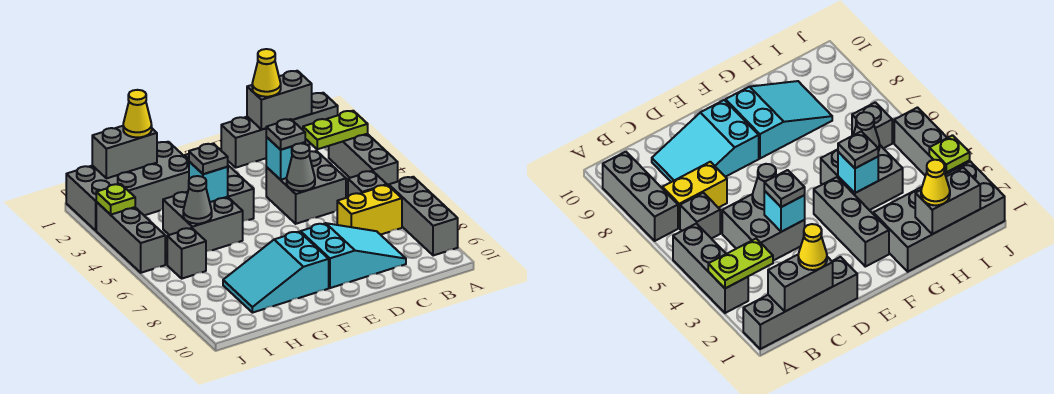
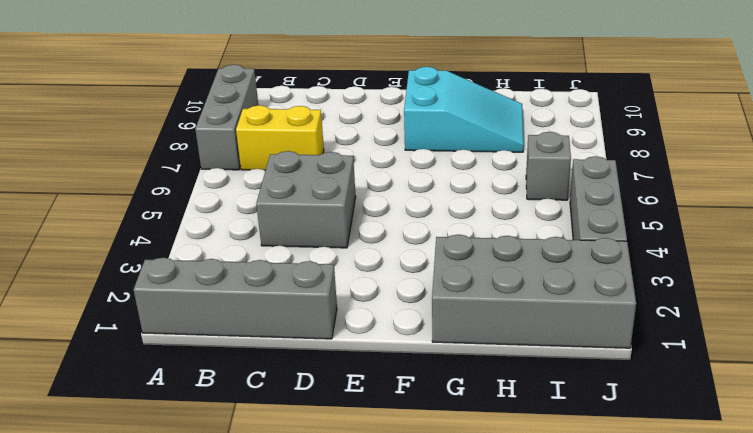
none -> grey brick A3:A5 level 1
none -> grey brick B6 level 1
none -> cyan slope C8:E9 level 1 top E

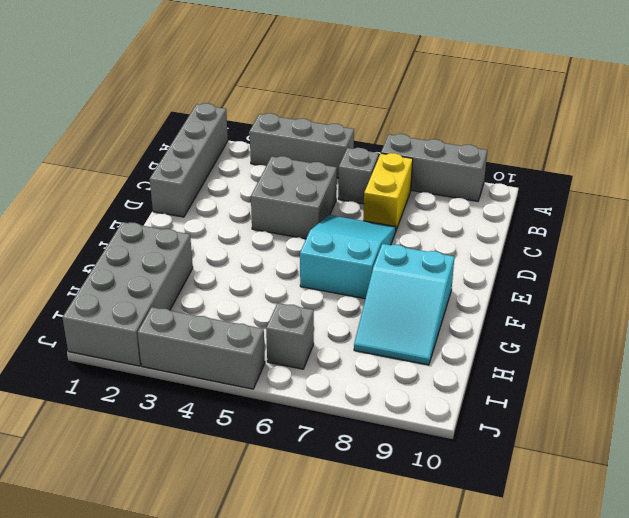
cyan slope D6:F7 level 1 top F -> cyan slope C8:E9 level 1 top E
none -> grey brick F2:F4 level 1
none -> grey brick G4:H5 level 1
none -> lime plate A3:B3 level 2

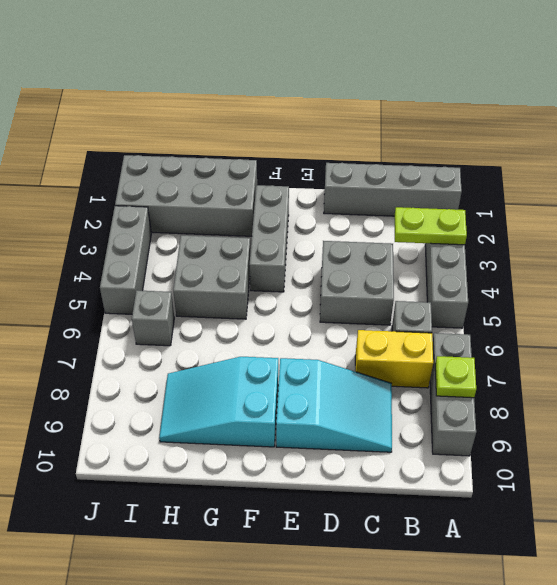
lime plate A8 level 2 -> lime plate J3 level 2
none -> grey brick B1:C1 level 2
none -> cyan brick D4 level 2
none -> grey cone D5 level 2

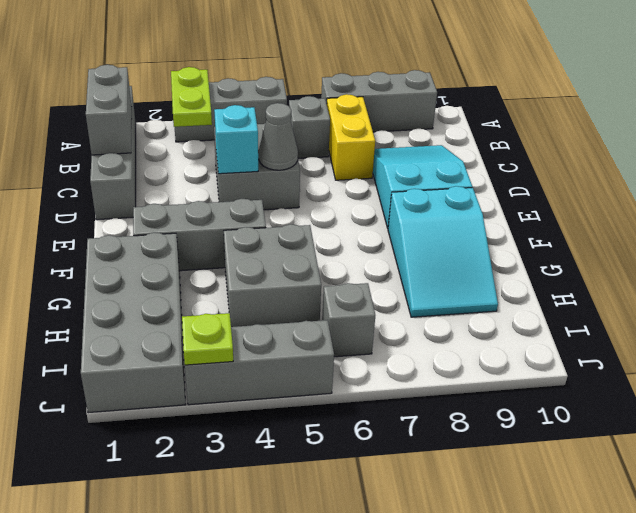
none -> cyan brick G4 level 2
none -> grey brick H1:I1 level 2
none -> grey cone H5 level 2

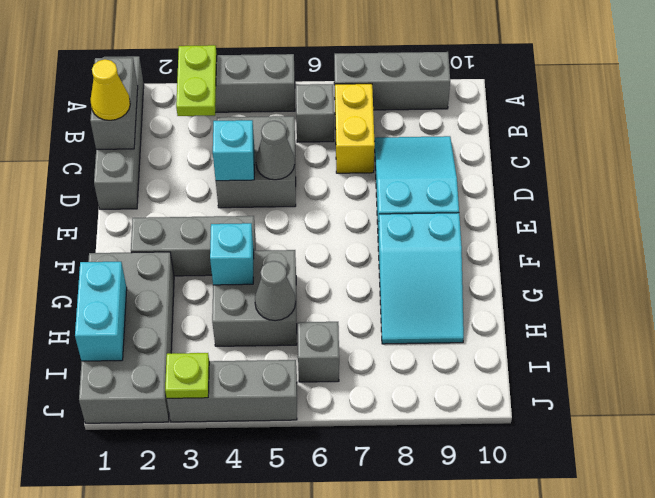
cyan brick H1:I1 level 2 -> grey brick H1:I1 level 2
none -> grey plate D4 level 3
none -> grey plate G4 level 3
none -> yellow cone H1 level 3

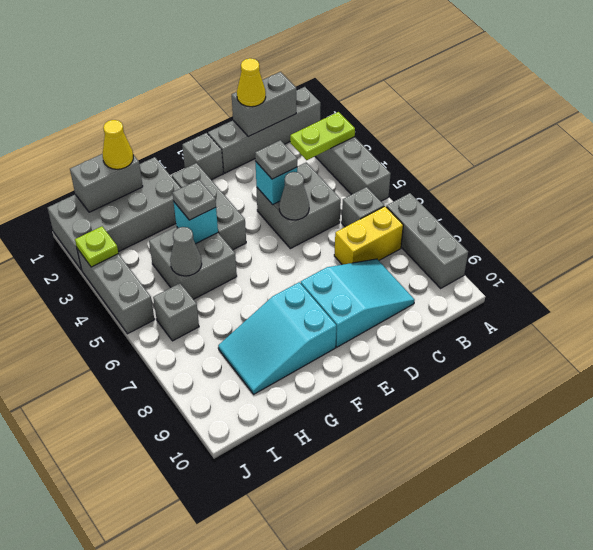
grey brick E1 level 1 -> none

